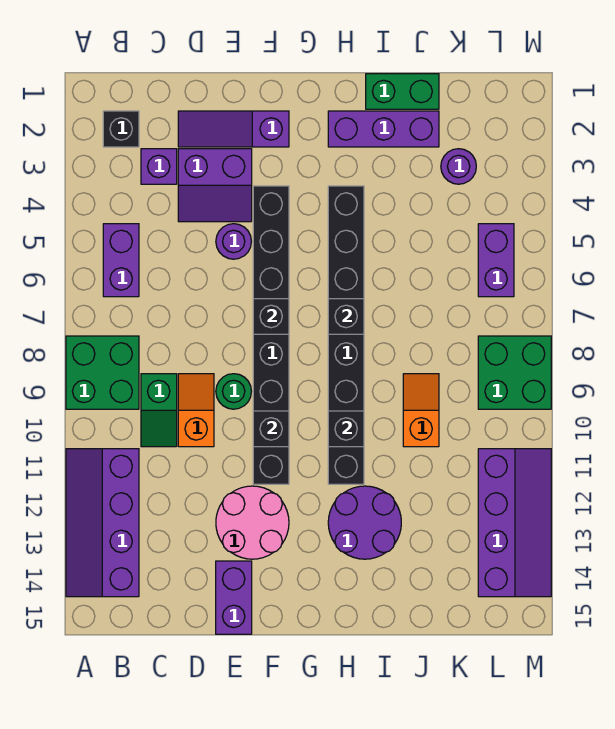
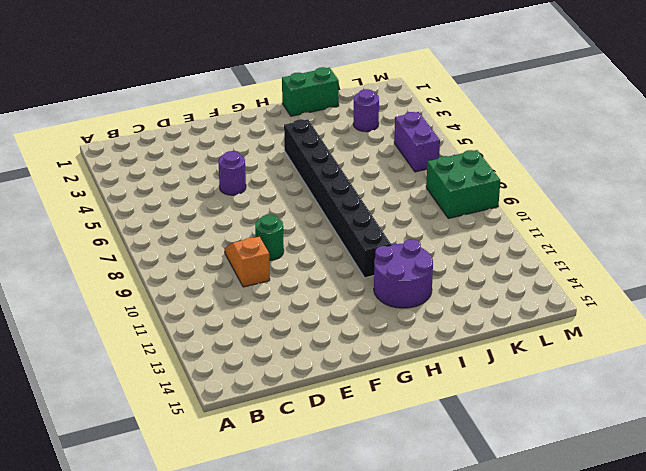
none -> green brick A8:B9 level 1
none -> purple slope A11:B14 level 1 top B
none -> black brick B2 level 1

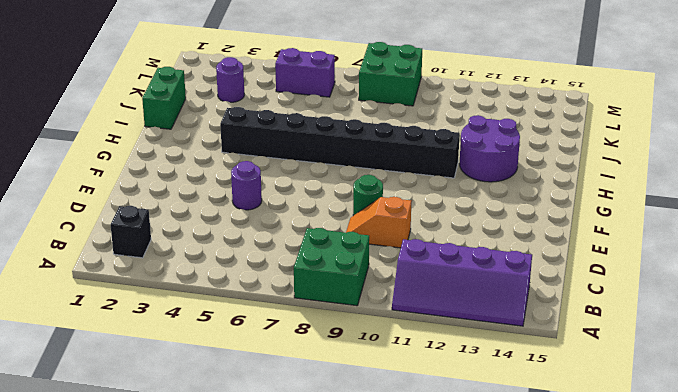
none -> purple brick B5:B6 level 1
none -> purple brick C3 level 1
none -> green slope C9:C10 level 1 top 9

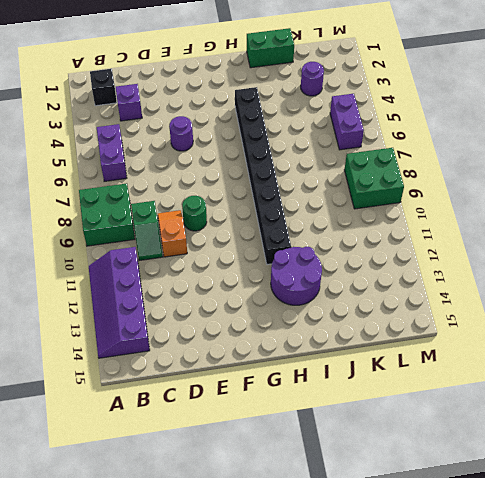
none -> purple slope D2:F2 level 1 top F
none -> purple slope D3:E4 level 1 top 3
none -> pink round brick E12:F13 level 1

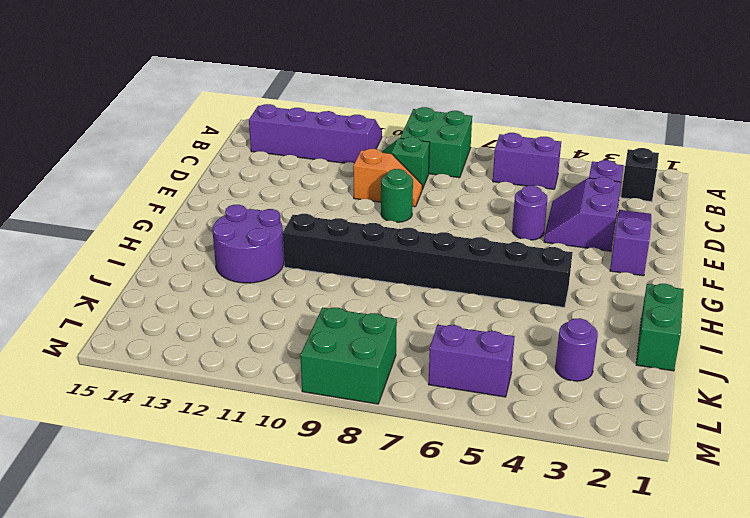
none -> pink round brick E12:F13 level 1
none -> purple brick E14:E15 level 1
none -> black brick F4:F11 level 1

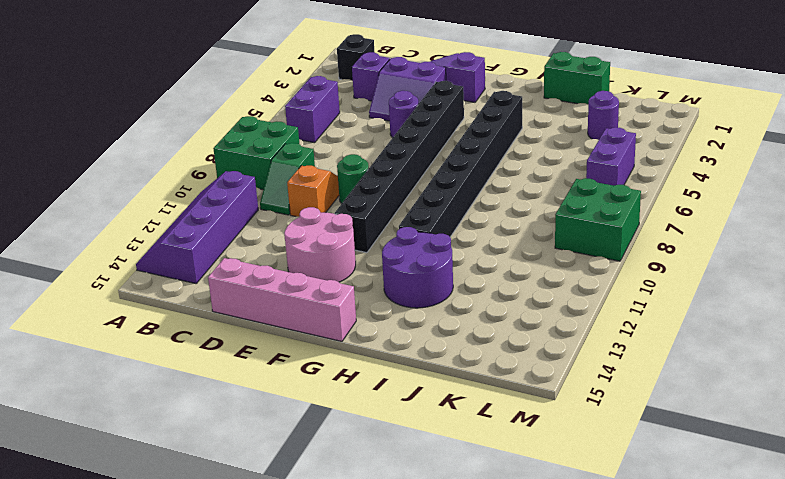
pink brick D15:G15 level 1 -> purple brick E14:E15 level 1
none -> purple brick H2:J2 level 1
none -> orange slope J9:J10 level 1 top 10
none -> purple slope L11:M14 level 1 top L

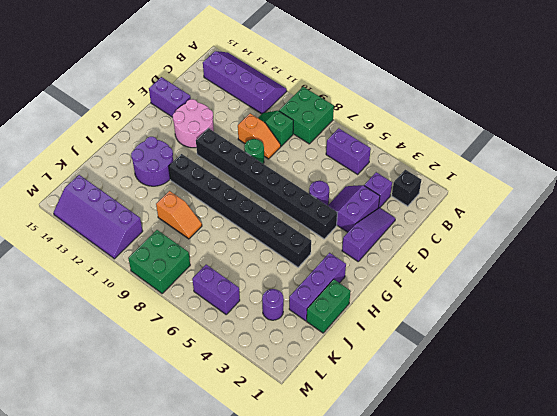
none -> black brick F7 level 2
none -> black brick F10 level 2
none -> black brick H7 level 2

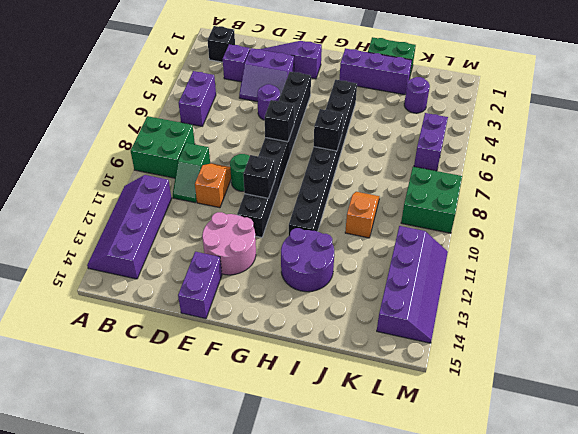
none -> black brick H10 level 2

